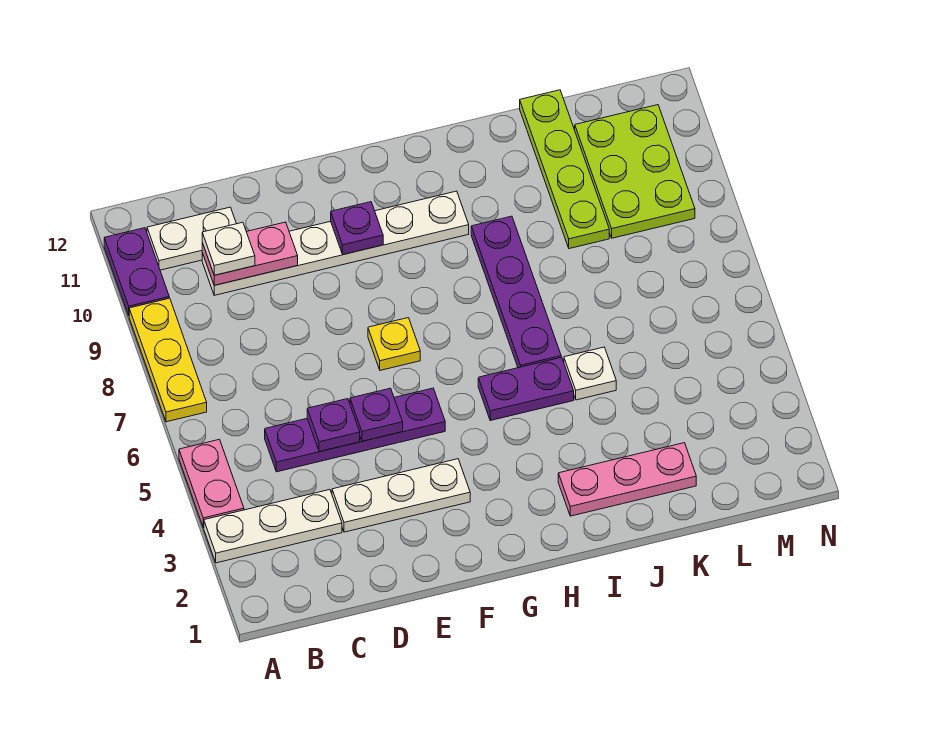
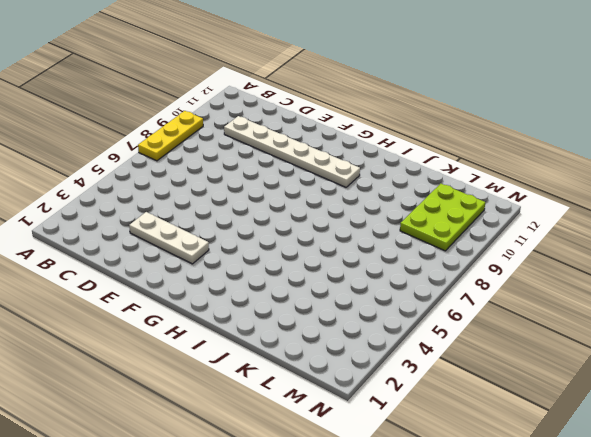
none -> white plate A3:C3 level 1
none -> pink plate A4:A5 level 1
none -> purple plate A10:A11 level 1

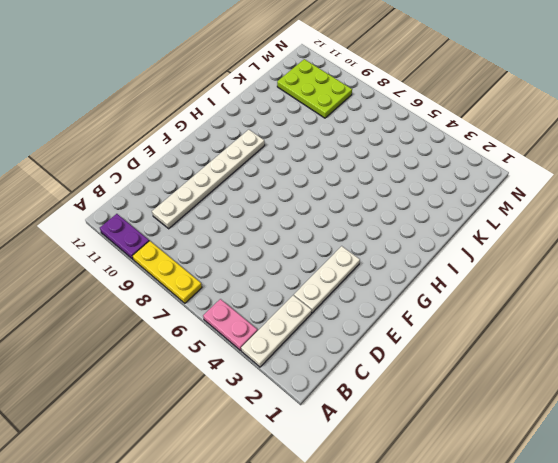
none -> white plate B11:C11 level 1
none -> purple plate C5:F5 level 1
none -> yellow plate F7 level 1

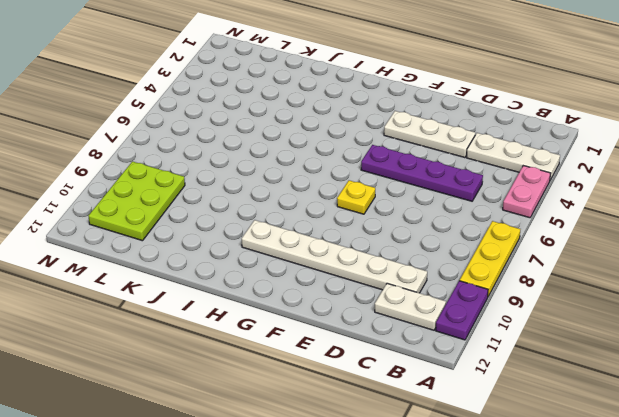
none -> purple plate H5:I5 level 1
none -> pink plate I2:K2 level 1
none -> purple plate I6:I9 level 1

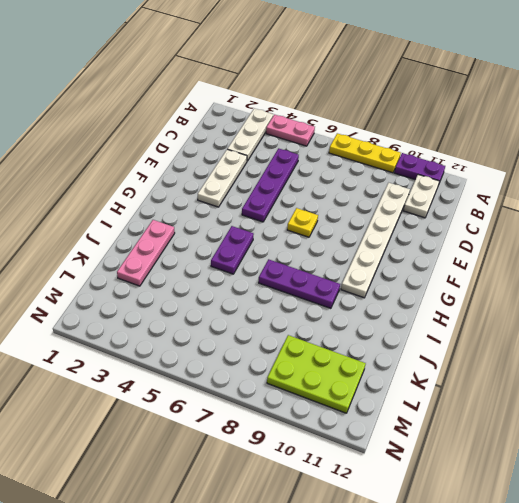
purple plate I7:I9 level 1 -> purple plate I6:I9 level 1
none -> white plate J5 level 1
none -> lime plate K9:K12 level 1
none -> pink plate C10:D10 level 2

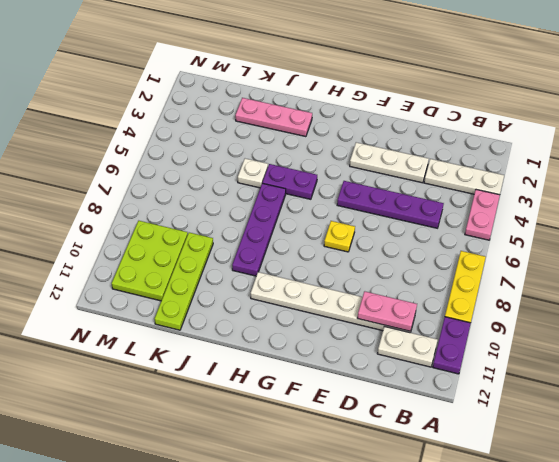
none -> purple plate D5 level 2
none -> purple plate E5 level 2
none -> purple plate F10 level 2

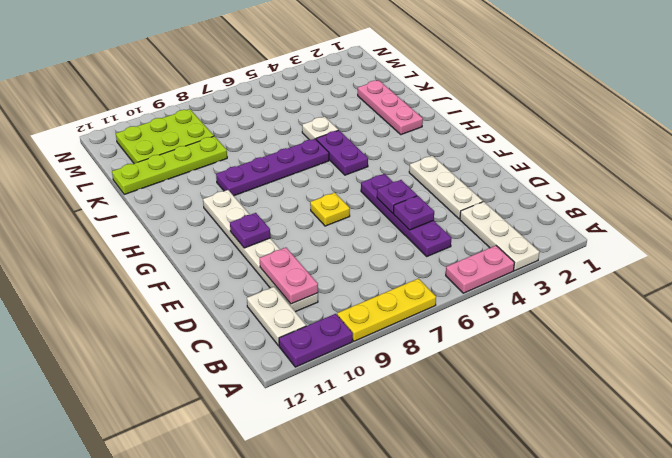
none -> white plate C10 level 3

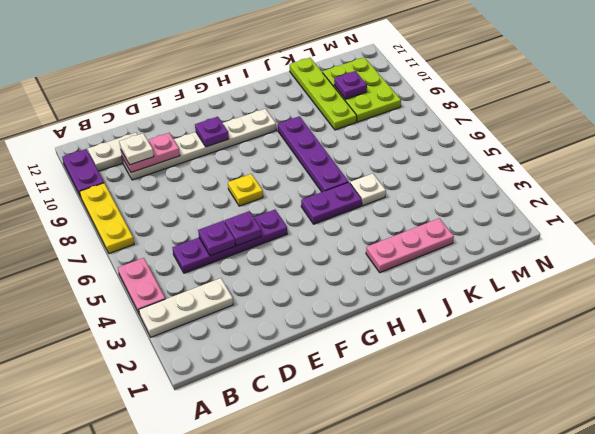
purple plate L10 level 2 -> none
none -> white plate D3:F3 level 1

